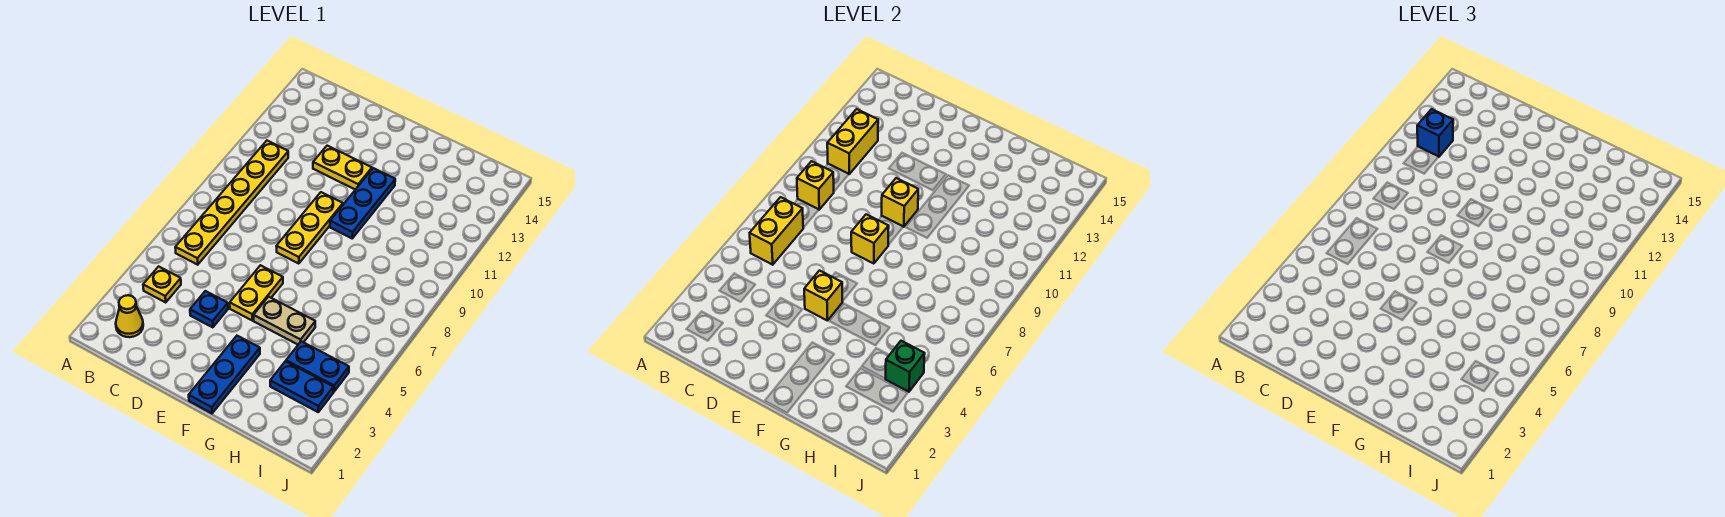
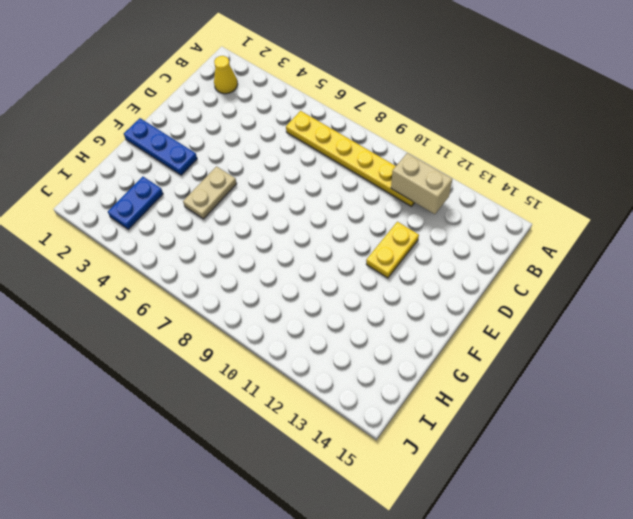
tan brick B11:B12 level 2 -> yellow brick B11:B12 level 2
none -> yellow plate B4 level 1
none -> blue plate D4 level 1
none -> yellow plate E5:E6 level 1

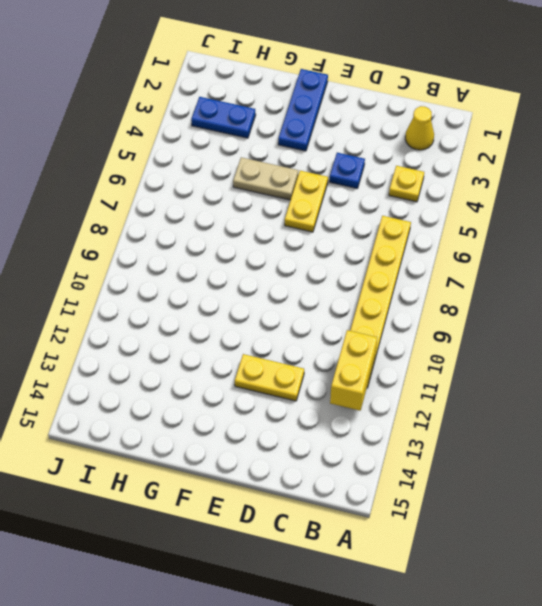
none -> yellow plate E8:E10 level 1
none -> blue plate F10:F12 level 1
none -> blue plate H4:I4 level 1

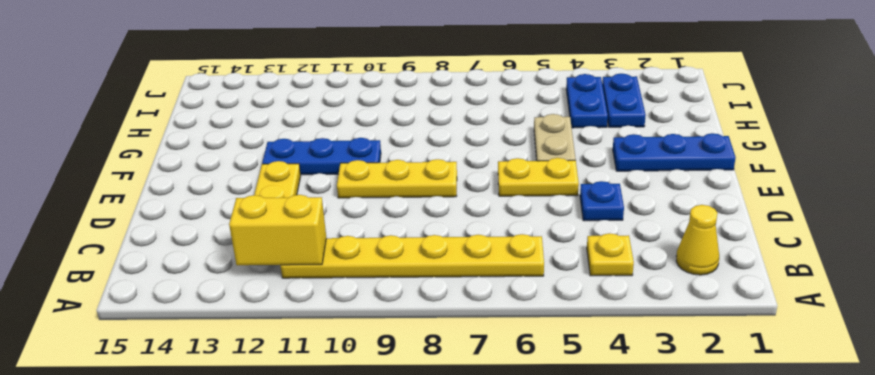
none -> yellow brick B6:B7 level 2
none -> yellow brick B9 level 2
none -> yellow brick E5 level 2

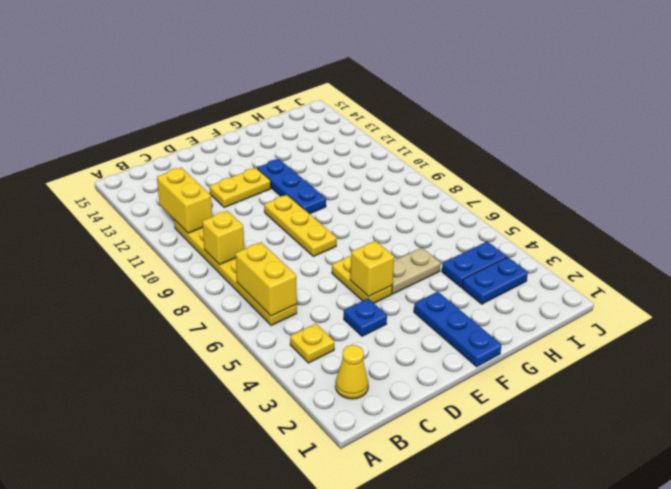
none -> yellow brick E8 level 2
none -> yellow brick E10 level 2
none -> green brick I4 level 2

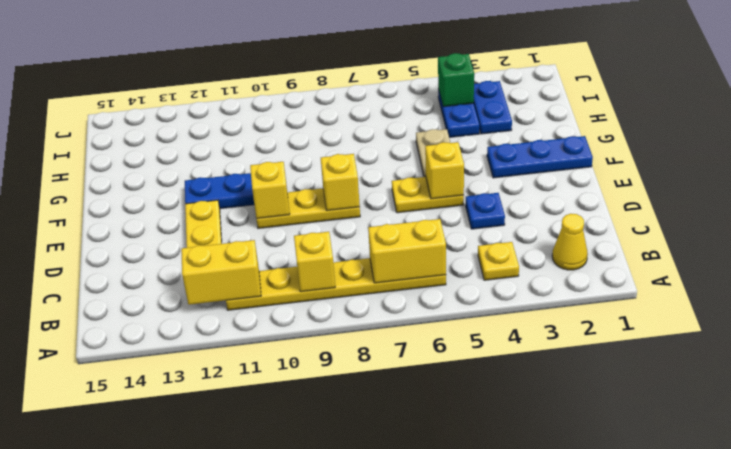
none -> blue brick B12 level 3

